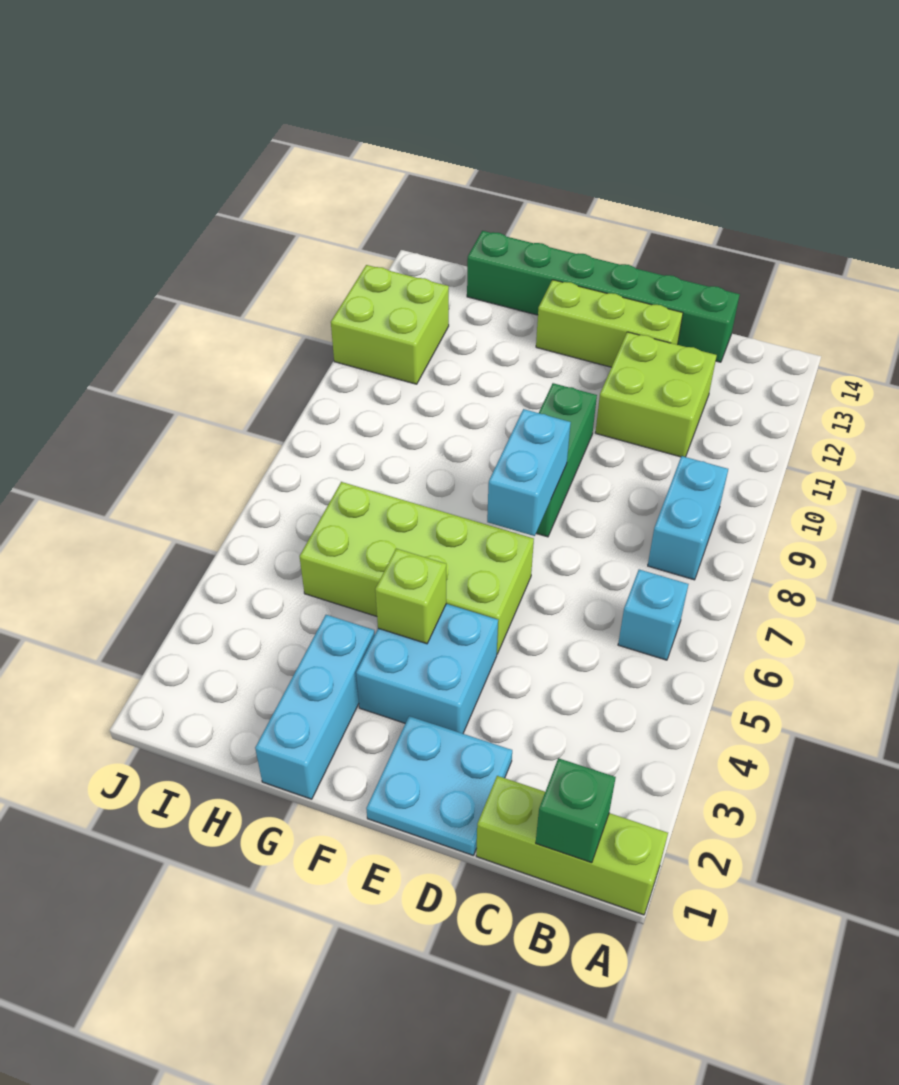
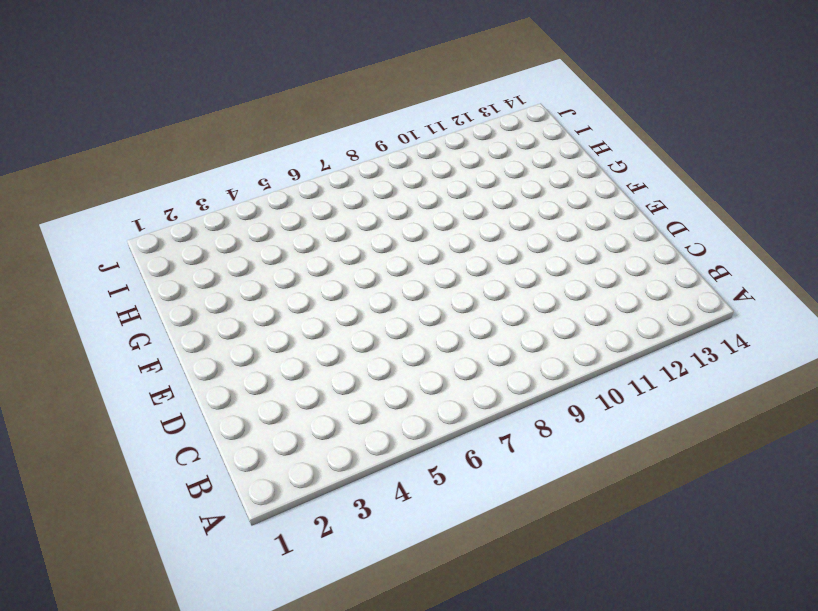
none -> lime brick A1:C1 level 1
none -> cyan brick B6 level 1
none -> cyan brick B8:B9 level 1

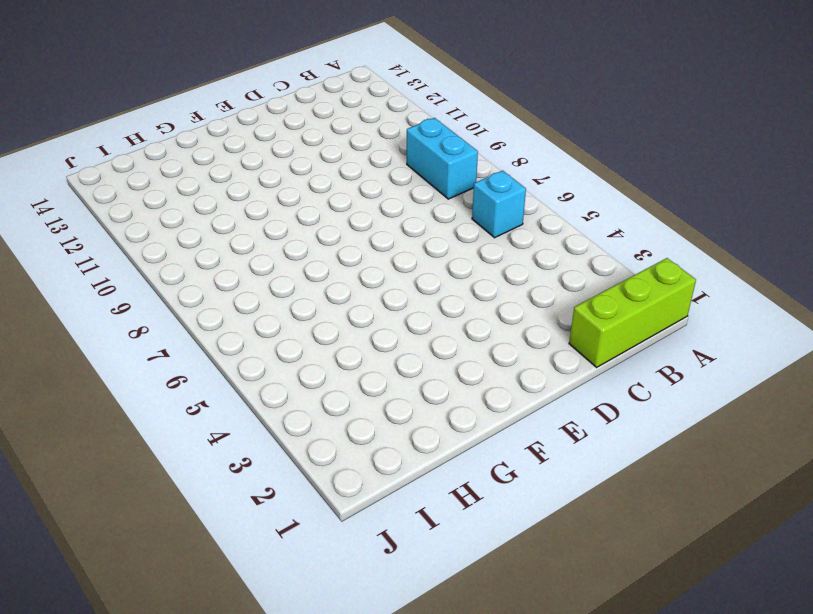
none -> lime brick C11:D12 level 1
none -> green brick C14:H14 level 1
none -> cyan plate D1:E2 level 1

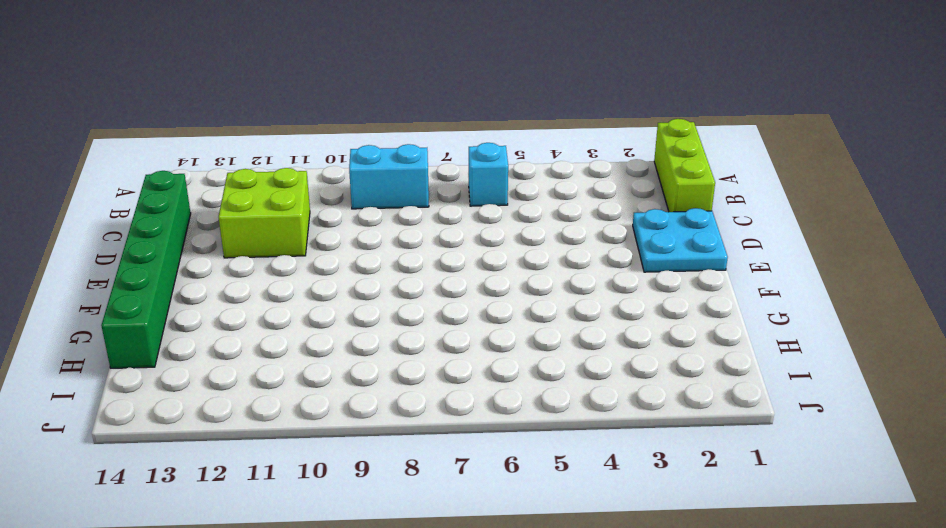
none -> lime brick D13:F13 level 1
none -> cyan brick E3:F4 level 1
none -> lime brick E5:H6 level 1

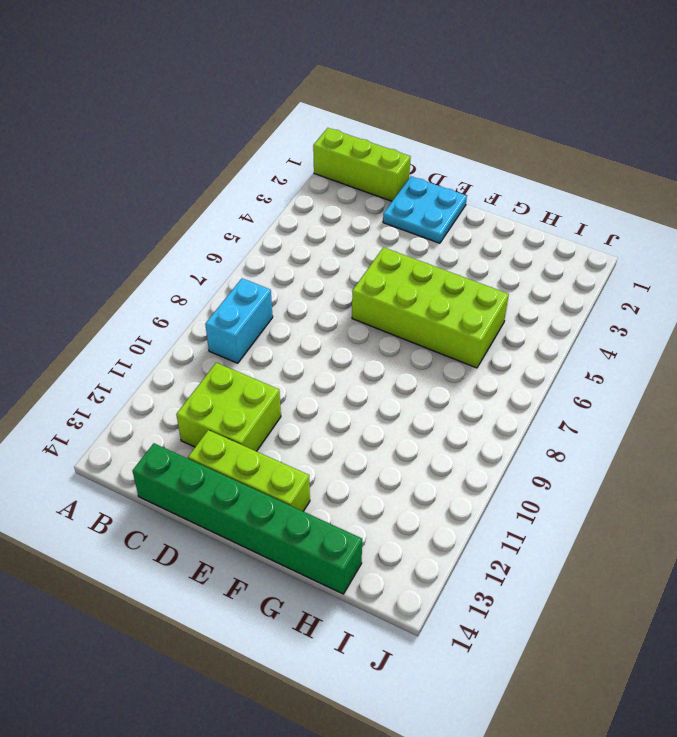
none -> cyan brick B6 level 1
none -> cyan brick E3:F4 level 1
none -> green brick E8:E10 level 1

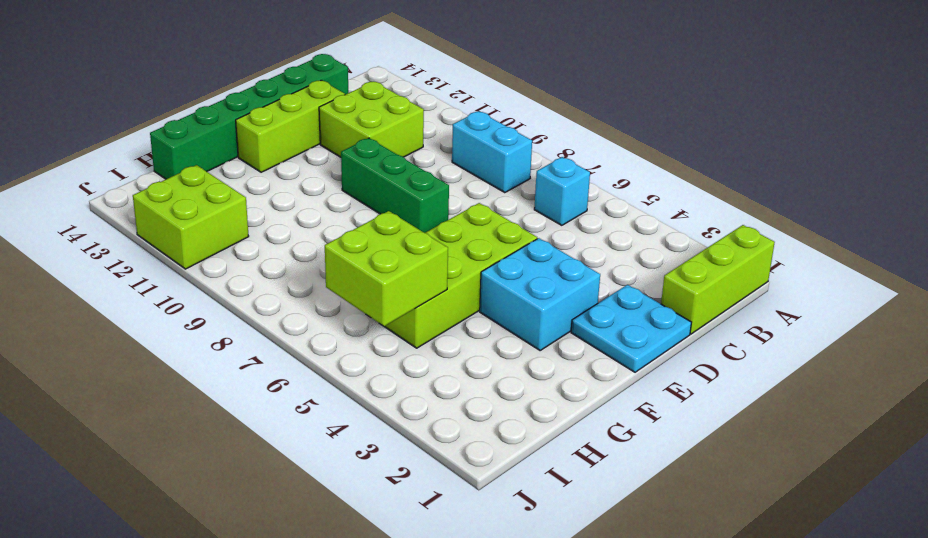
lime brick H5:I6 level 2 -> none
none -> cyan brick G1:G3 level 1
none -> green brick B1 level 2
none -> cyan brick E7:E8 level 2

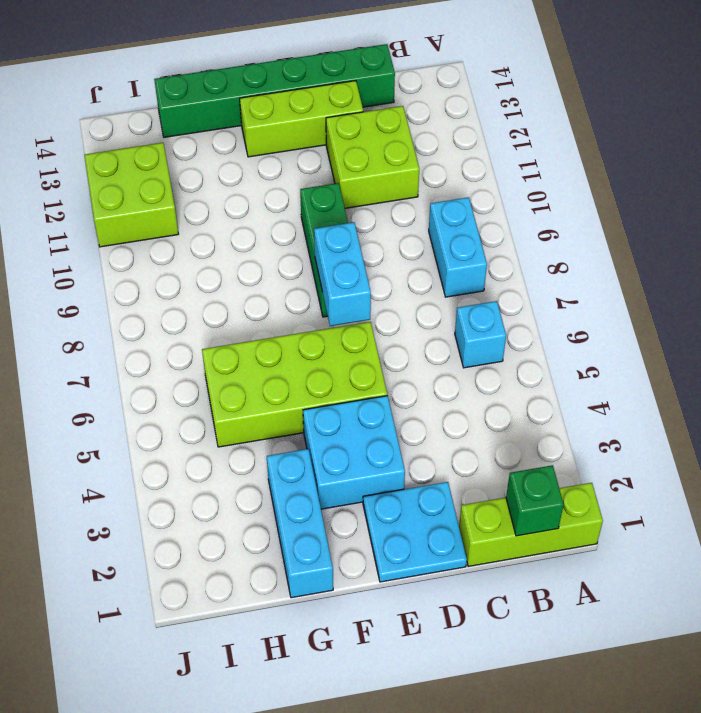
none -> lime brick F4 level 2

